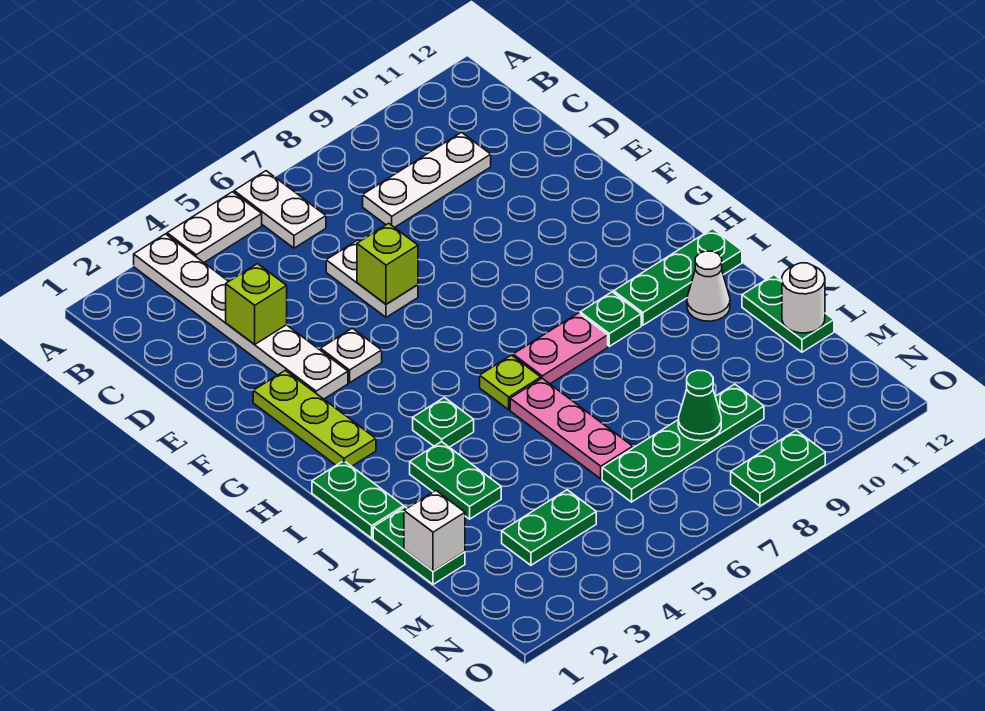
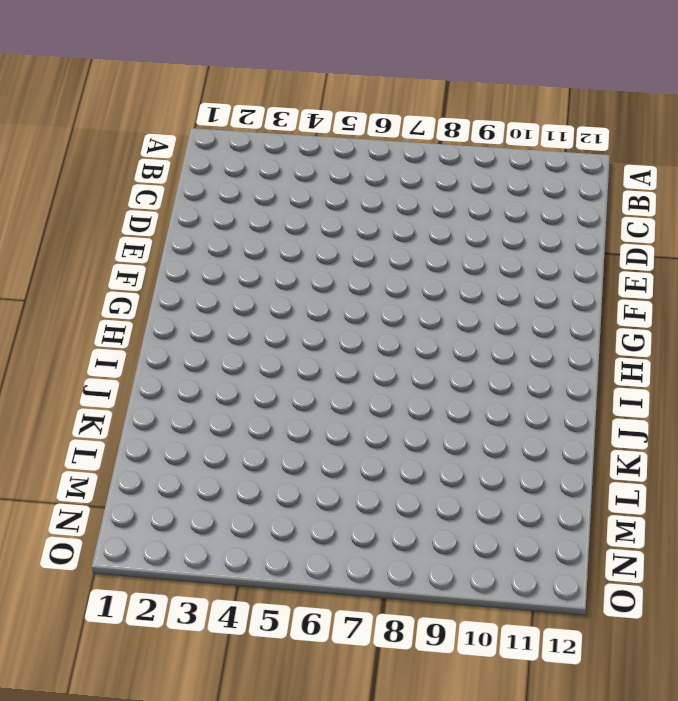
none -> white plate A3:F3 level 1
none -> white plate A4:A5 level 1
none -> white plate A6:B6 level 1

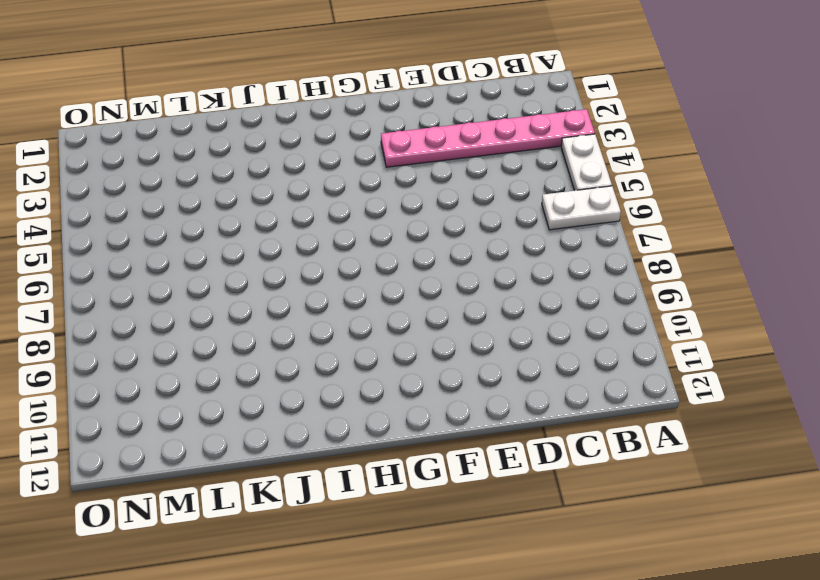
pink plate A3:F3 level 1 -> white plate A3:F3 level 1
none -> white plate C8:C10 level 1
none -> white plate D6:E6 level 1
none -> lime plate F2:H2 level 1

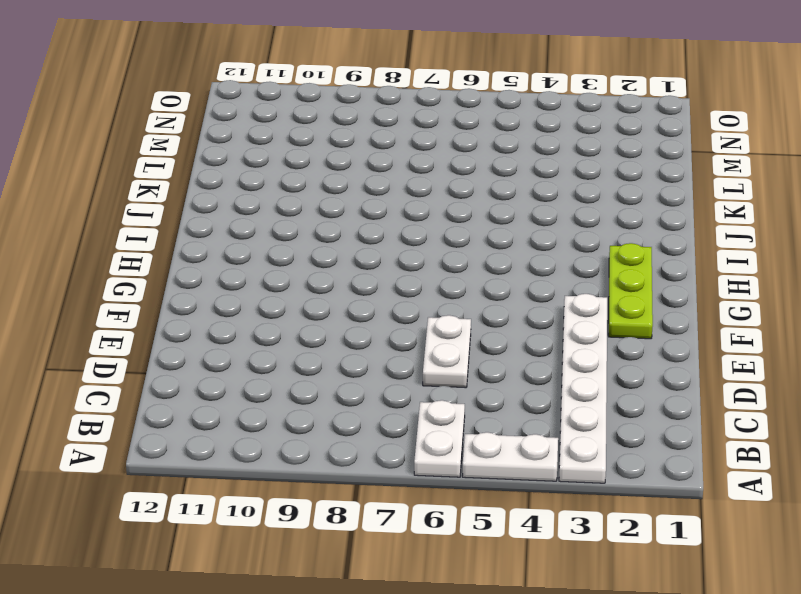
none -> white plate C8:C10 level 1
none -> white plate F4 level 1
none -> green plate I1:J1 level 1

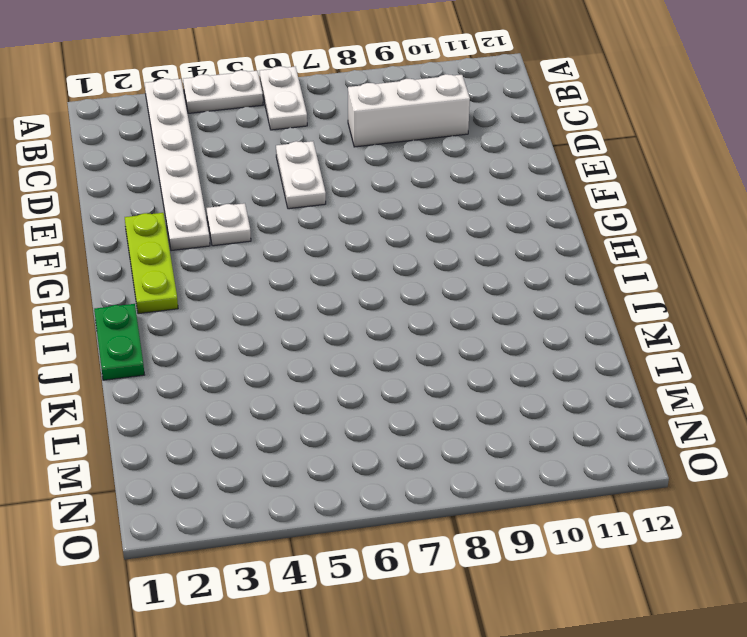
white brick C8:C10 level 1 -> white plate C8:C10 level 1
none -> green plate I4 level 1
none -> lime plate I6 level 1
none -> pink plate I7:I8 level 1

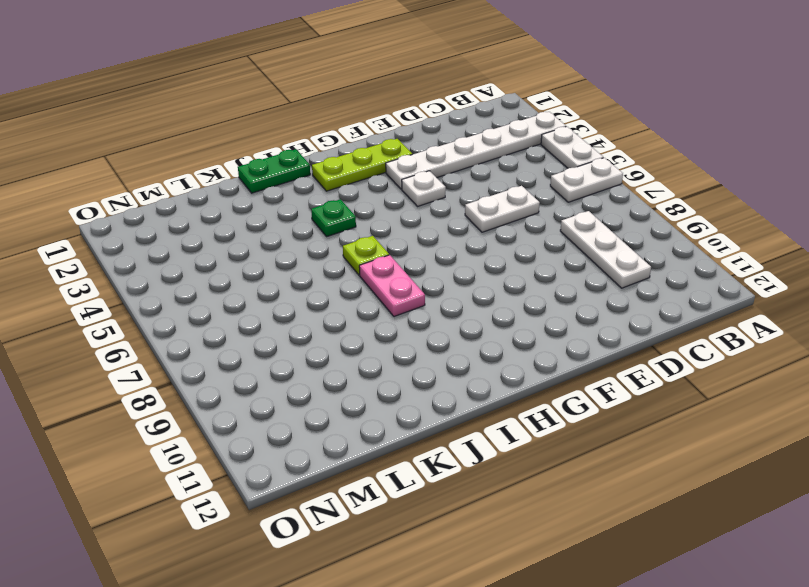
none -> green plate I9 level 1
none -> green plate I10:I12 level 1
none -> green plate J3:K3 level 1

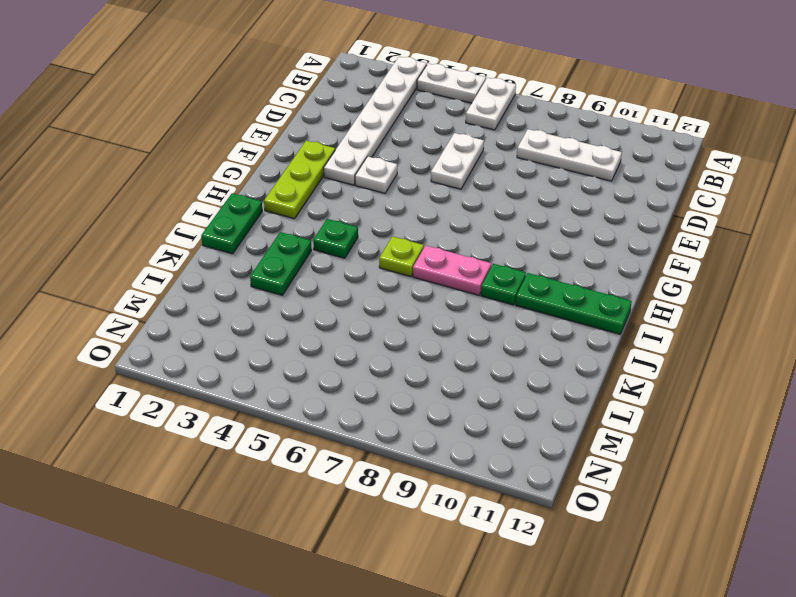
none -> pink plate J6:L6 level 1
none -> white cone J11 level 1
none -> green plate K1:L1 level 1

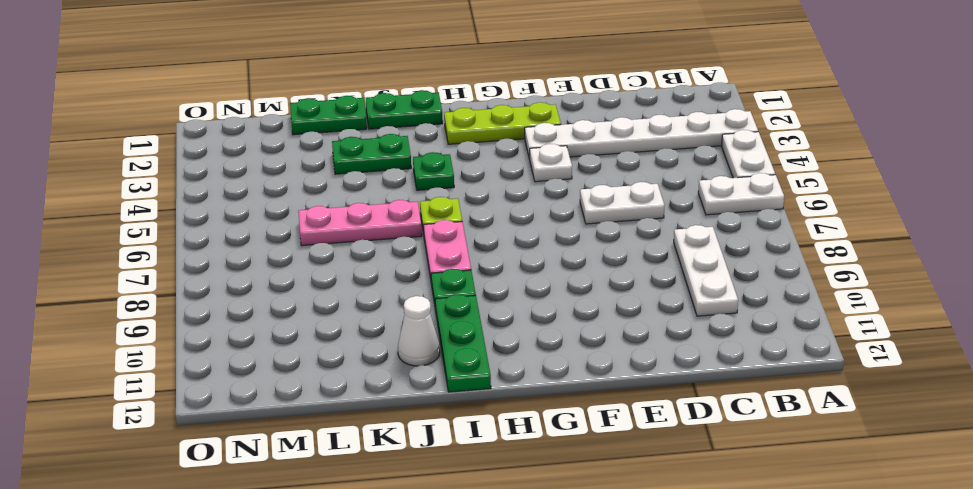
none -> green plate K12:L12 level 1
none -> green plate M3:M4 level 1
none -> green plate M6:M9 level 1

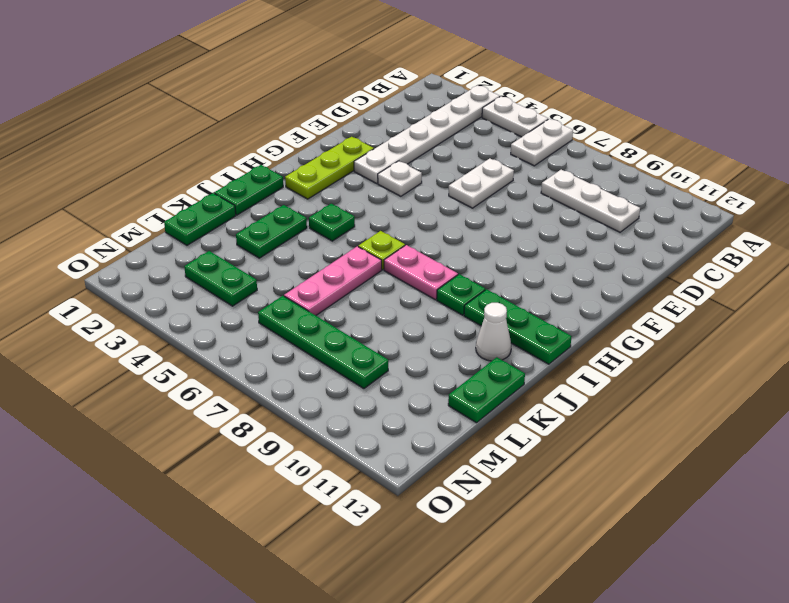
none -> green plate O8:O9 level 1
none -> lime brick D3 level 2
none -> lime brick E6 level 2

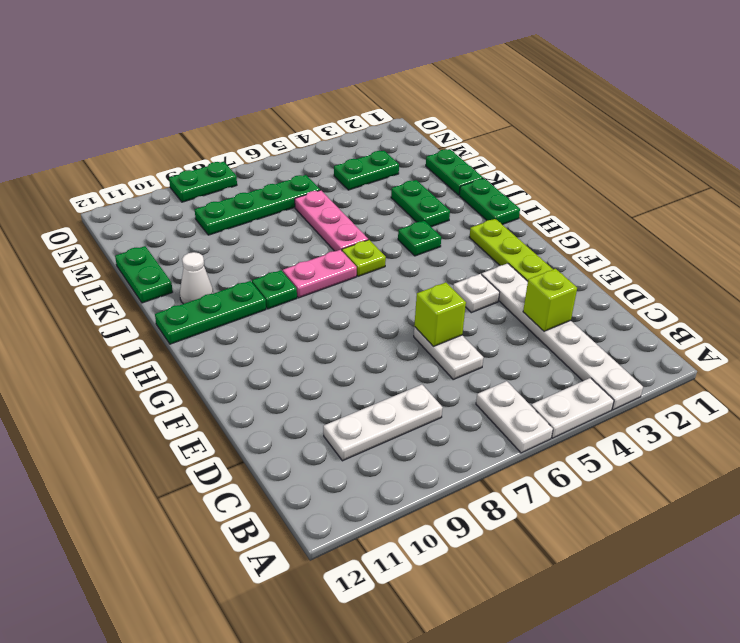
none -> white brick L1 level 2
none -> white round brick L12 level 2
none -> green cone M8 level 2

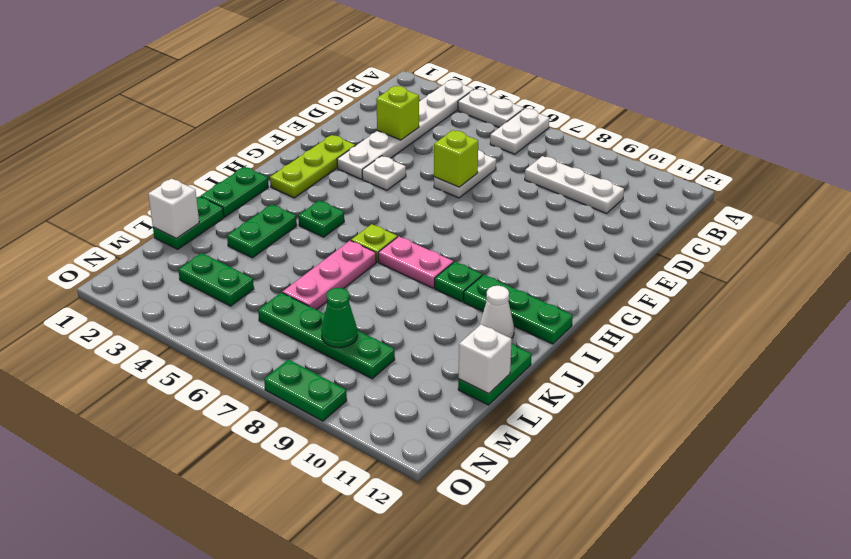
white brick L12 level 2 -> white round brick L12 level 2

